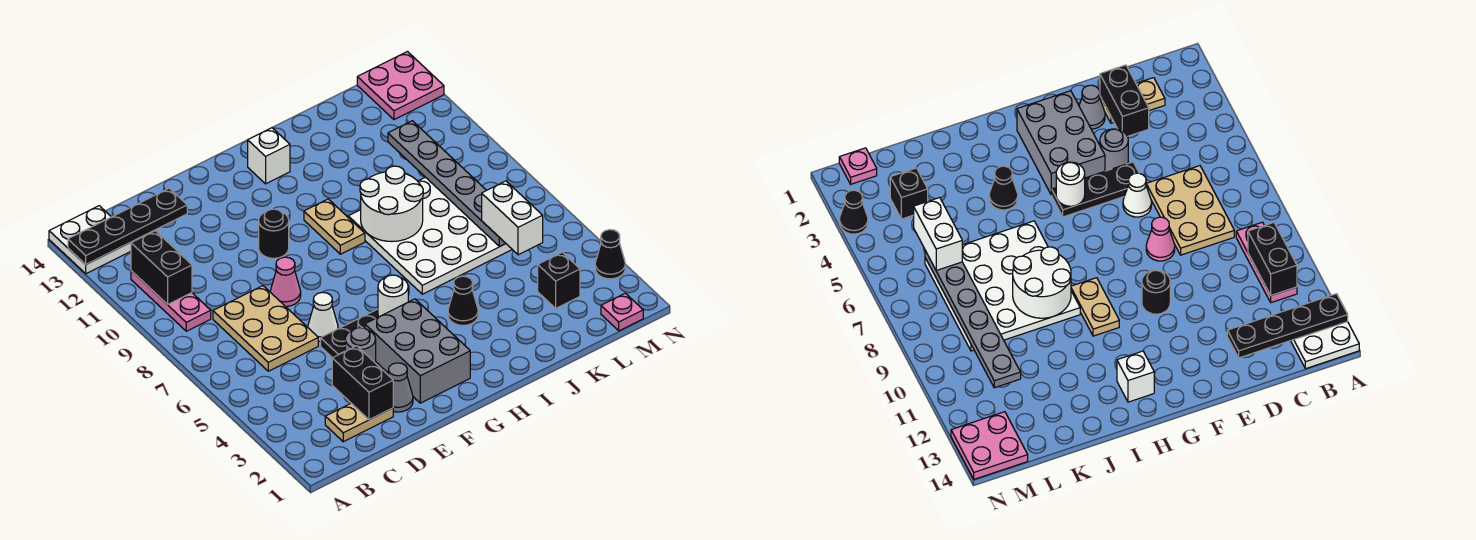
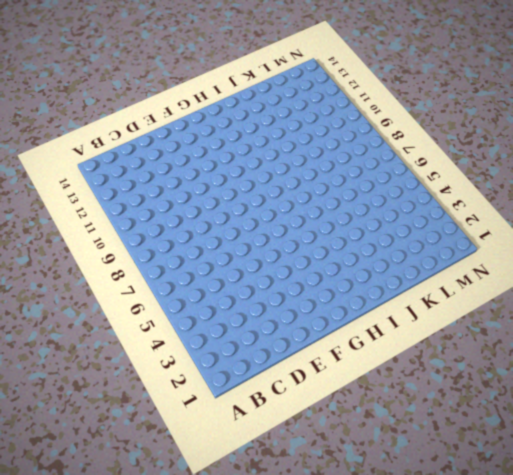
none -> white plate A13:B14 level 1
none -> pink plate B9:B11 level 1
none -> tan plate C2:D2 level 1

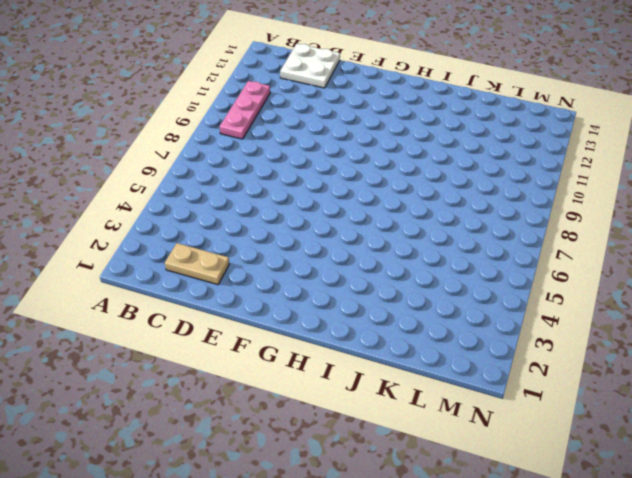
white plate C13:D14 level 1 -> white plate A13:B14 level 1
none -> tan plate C6:D8 level 1
none -> grey cone E2 level 1
none -> grey round brick E4 level 1

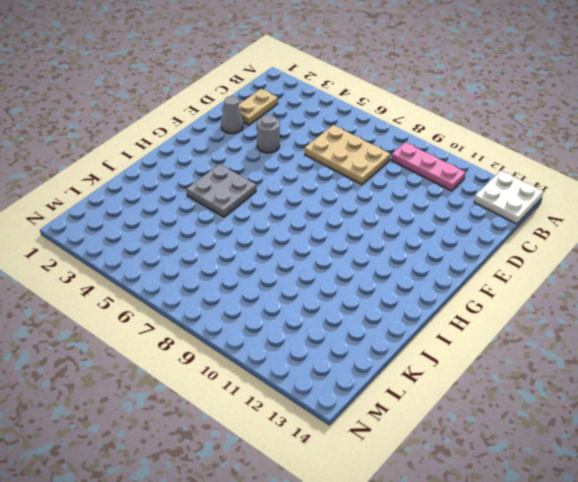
grey plate H4:I5 level 1 -> black cone I4 level 1
none -> black plate E5:G5 level 1
none -> white cone E6 level 1
none -> pink cone E8 level 1

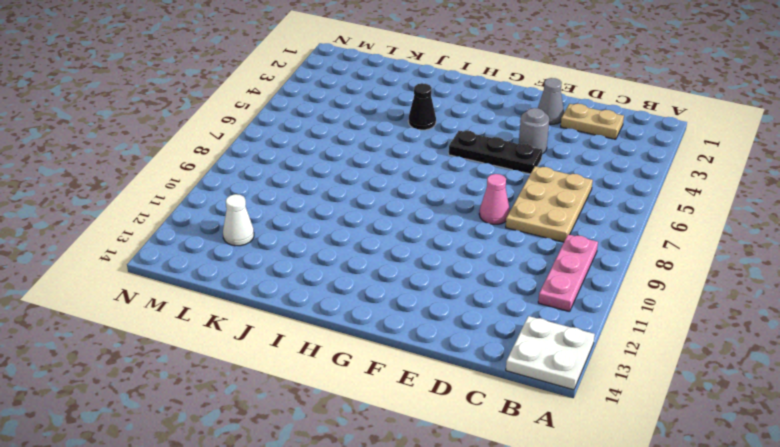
white cone L12 level 1 -> white cone E6 level 1
none -> grey brick F2:G4 level 1
none -> black round brick F10 level 1
none -> tan plate H9:H10 level 1

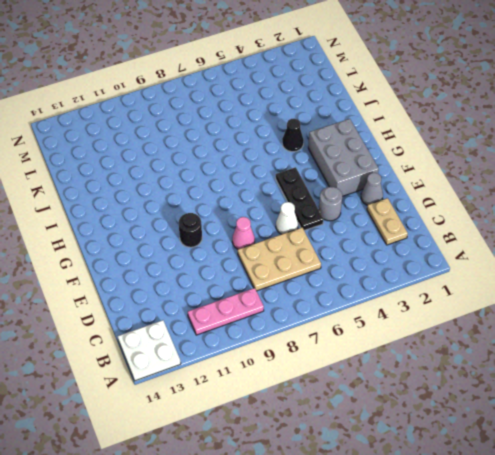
grey brick F2:H3 level 1 -> grey brick F2:G4 level 1
none -> tan plate H9:H10 level 1
none -> white brick H13 level 1
none -> white plate I6:L9 level 1

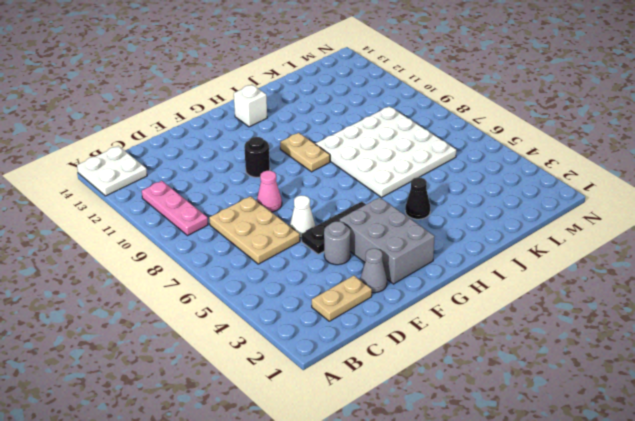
none -> black brick L3 level 1
none -> pink plate M1 level 1
none -> pink plate M13:N14 level 1

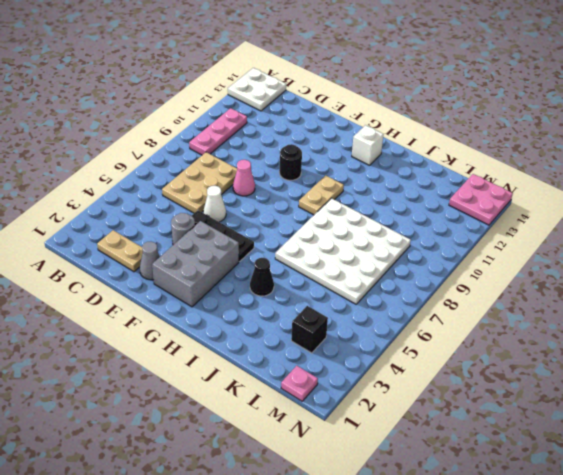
none -> black cone N3 level 1
none -> black plate A13:D13 level 2
none -> black brick B10:B11 level 2

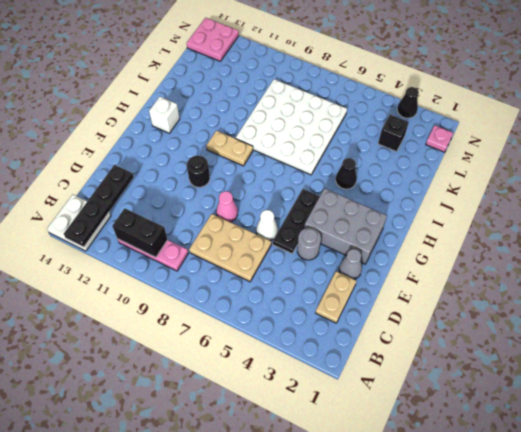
none -> black brick D2:D3 level 2
none -> white round brick G5 level 2
none -> white round brick I8:J9 level 2

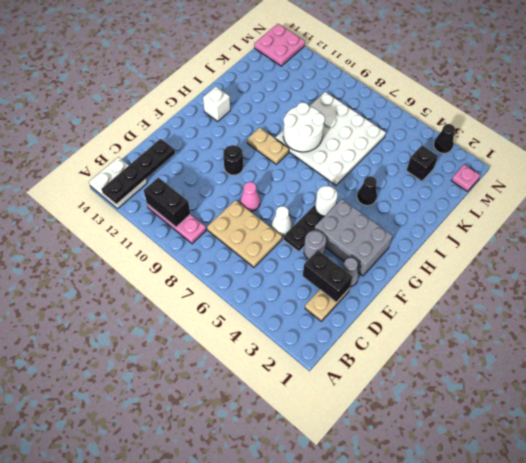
none -> grey plate L6:L11 level 2
none -> white brick L5:L6 level 3

